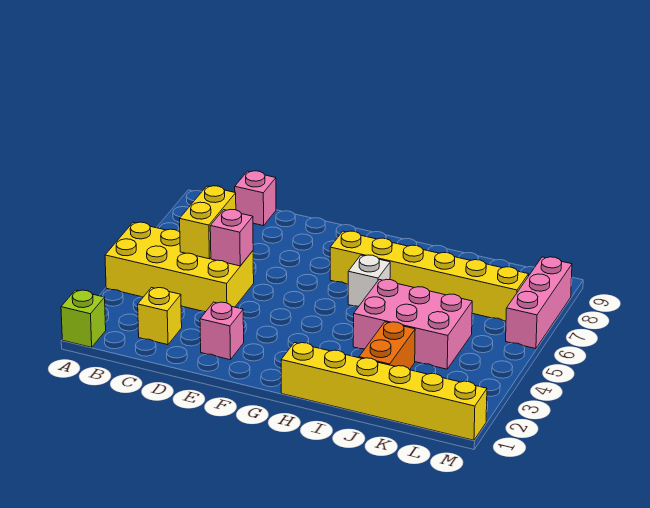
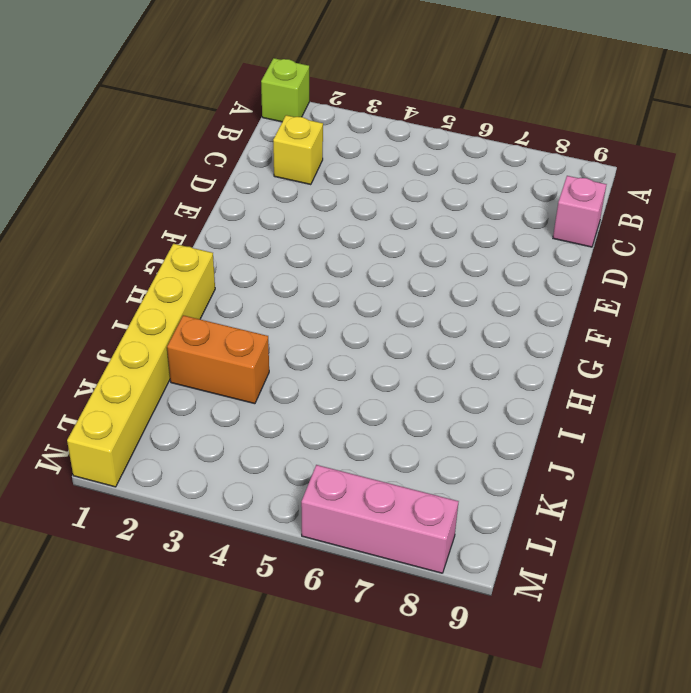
none -> yellow brick A4:D5 level 1
none -> pink brick E2 level 1
none -> yellow brick G7:L7 level 1

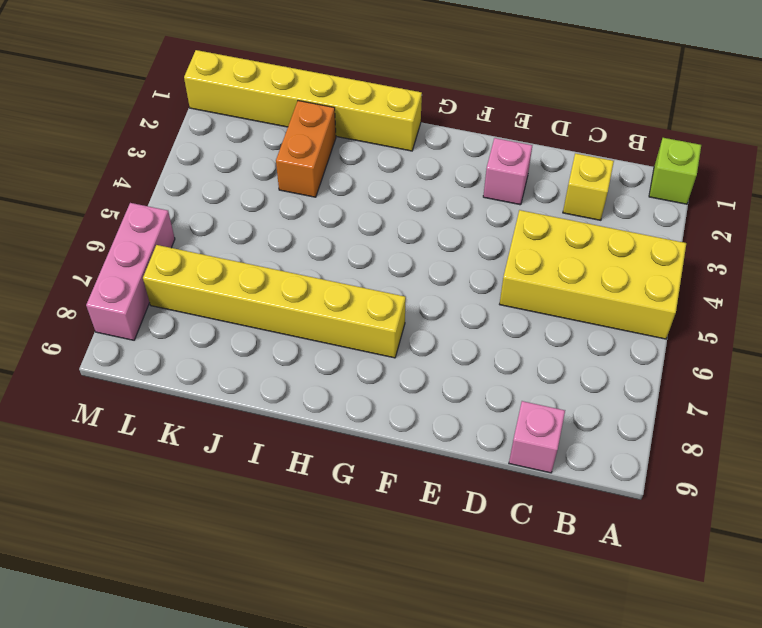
none -> white brick H6 level 1
none -> pink brick I4:K5 level 1
none -> yellow brick C5:C6 level 2

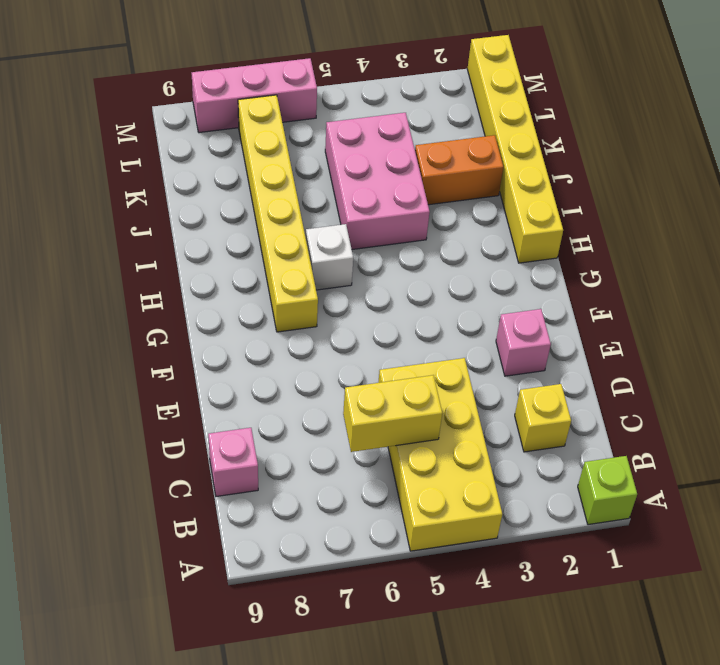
none -> pink brick D5 level 2

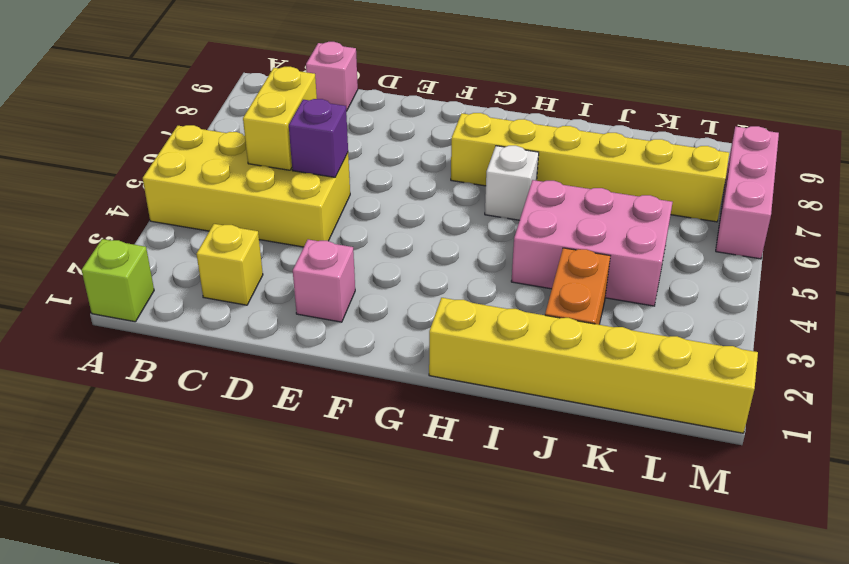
purple brick D5 level 2 -> pink brick D5 level 2

